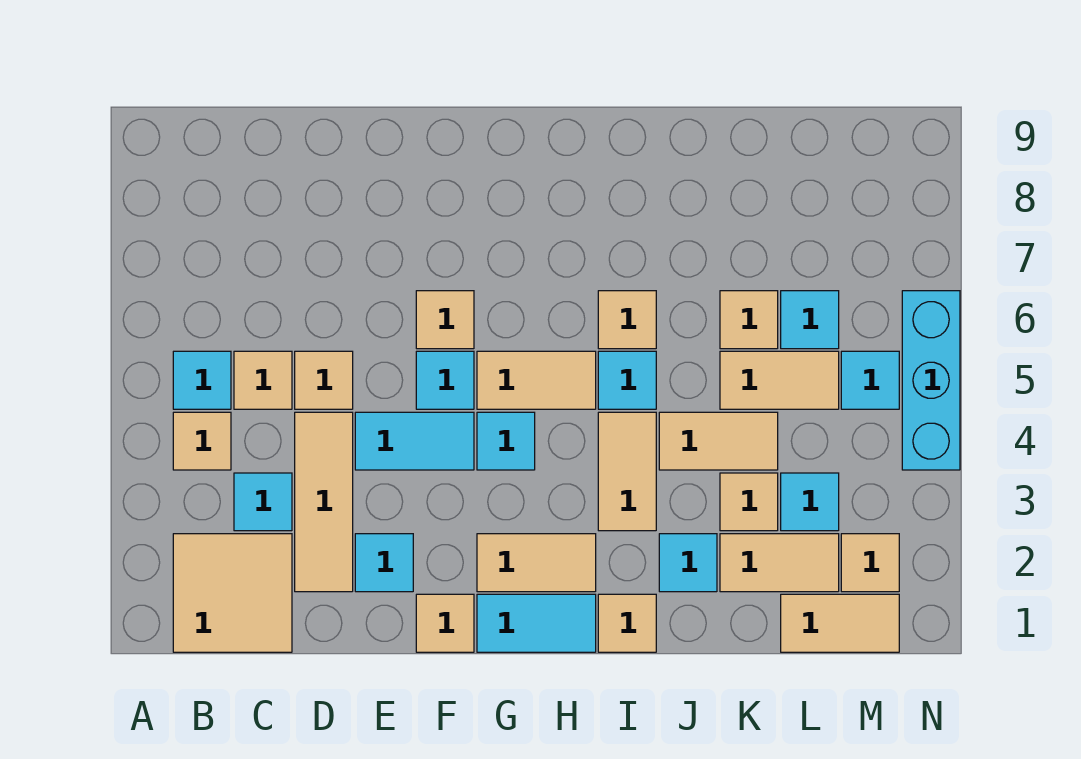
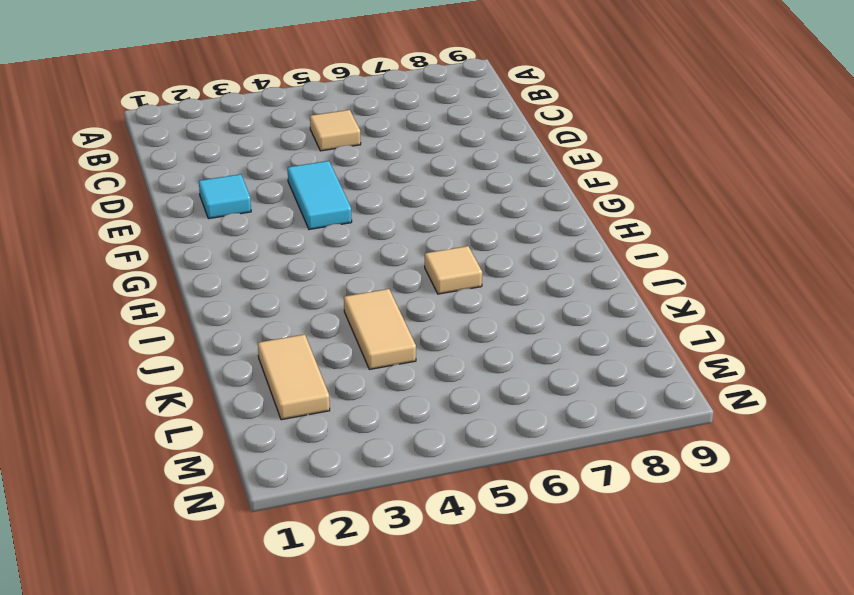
none -> tan tile B1:C2 level 1
none -> tan tile B4 level 1
none -> cyan tile B5 level 1
none -> cyan tile C3 level 1

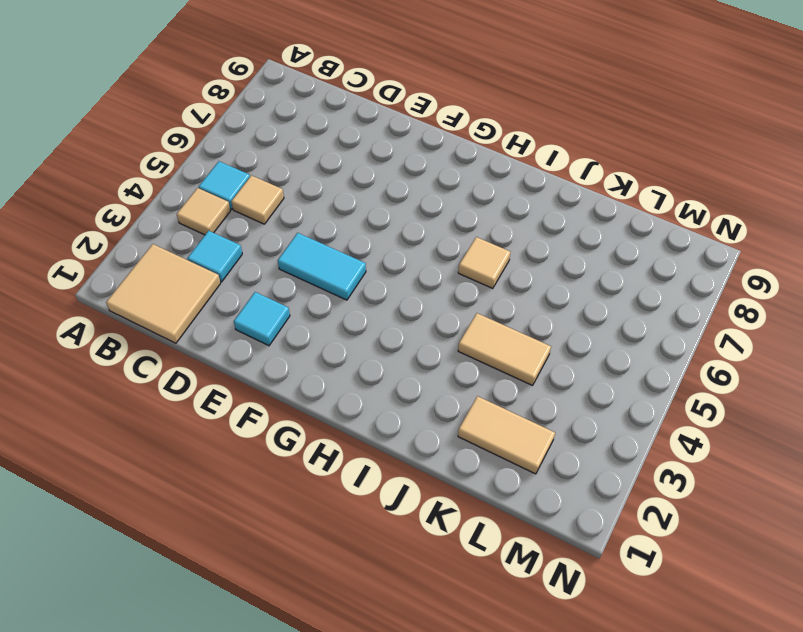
none -> tan tile D2:D4 level 1
none -> tan tile D5 level 1
none -> tan tile F1 level 1
none -> cyan tile F5 level 1

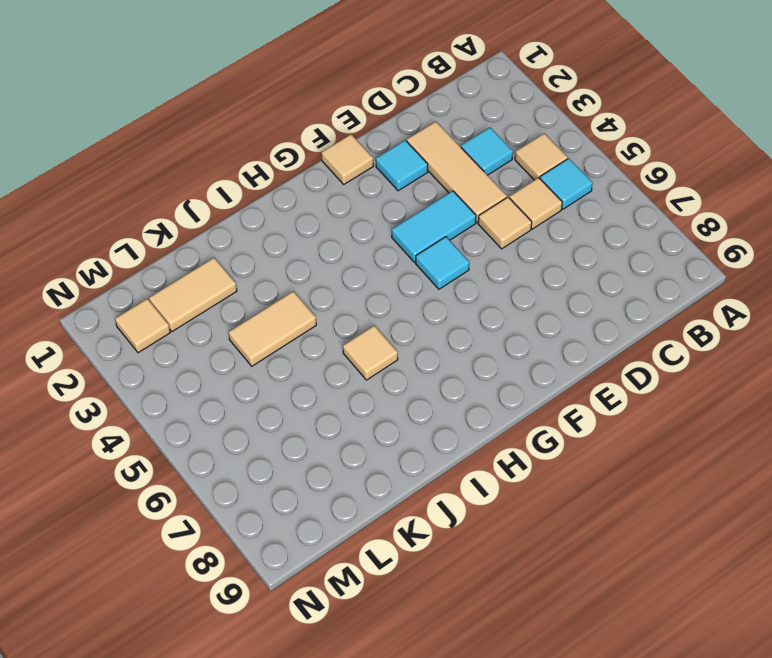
none -> tan tile B1:C2 level 1
none -> tan tile F6 level 1
none -> cyan tile G1:H1 level 1
none -> tan tile G2:H2 level 1

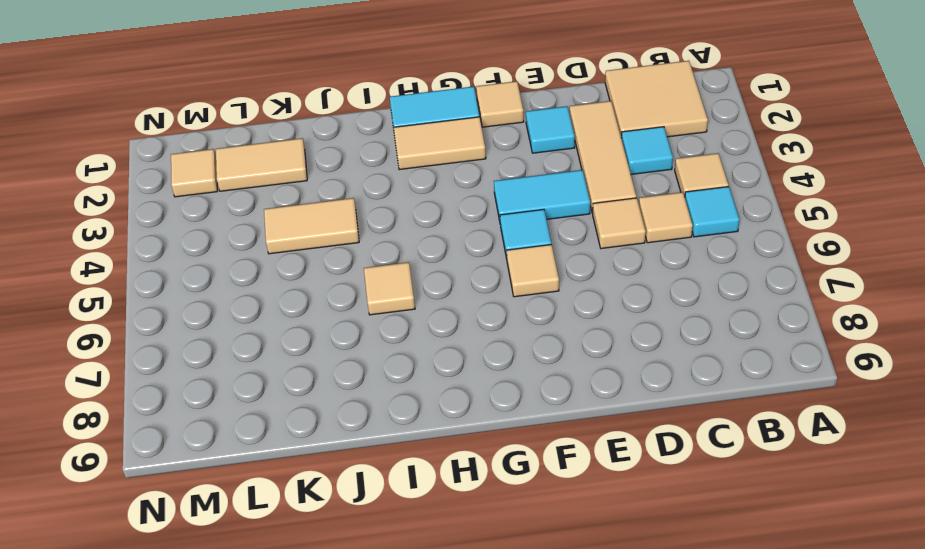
none -> cyan tile G4 level 1
none -> tan tile G5:H5 level 1
none -> tan tile I1 level 1
none -> tan tile I3:I4 level 1

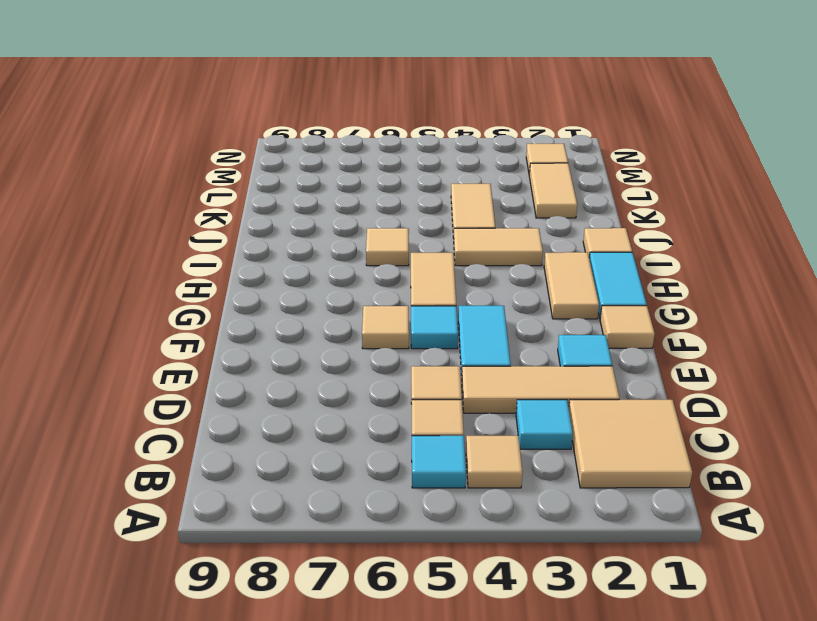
none -> cyan tile G4 level 1
none -> cyan tile I5 level 1
none -> cyan tile J2 level 1
none -> tan tile K3 level 1

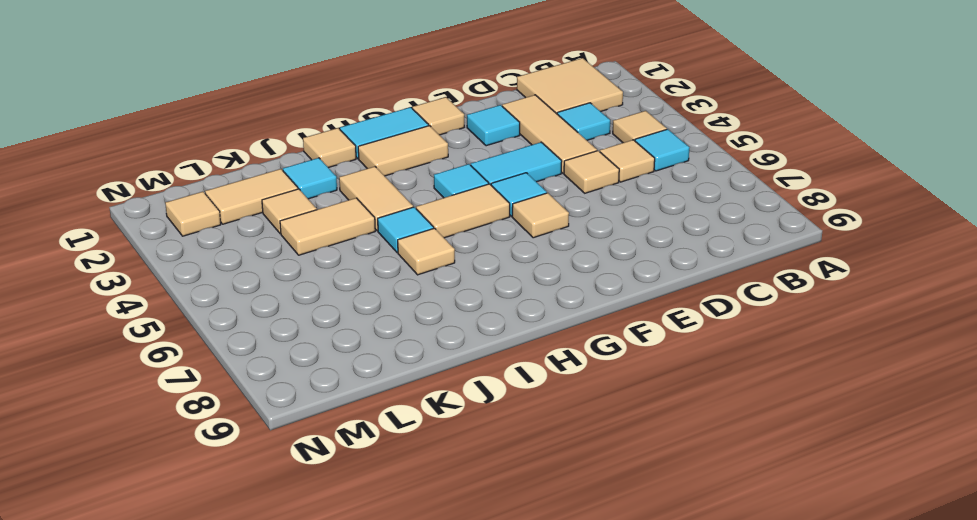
none -> tan tile K5:L5 level 1
none -> tan tile K6 level 1
none -> tan tile L1:M1 level 1
none -> cyan tile L3 level 1

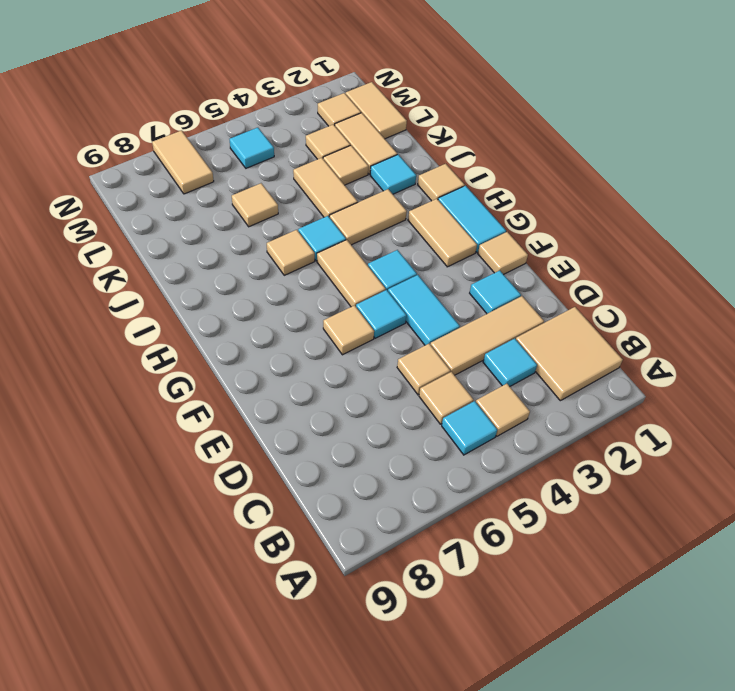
tan tile L3 level 1 -> cyan tile L3 level 1
tan tile M7:N7 level 1 -> tan tile K5:L5 level 1
none -> cyan tile L6 level 1
none -> cyan brick N4:N6 level 1

